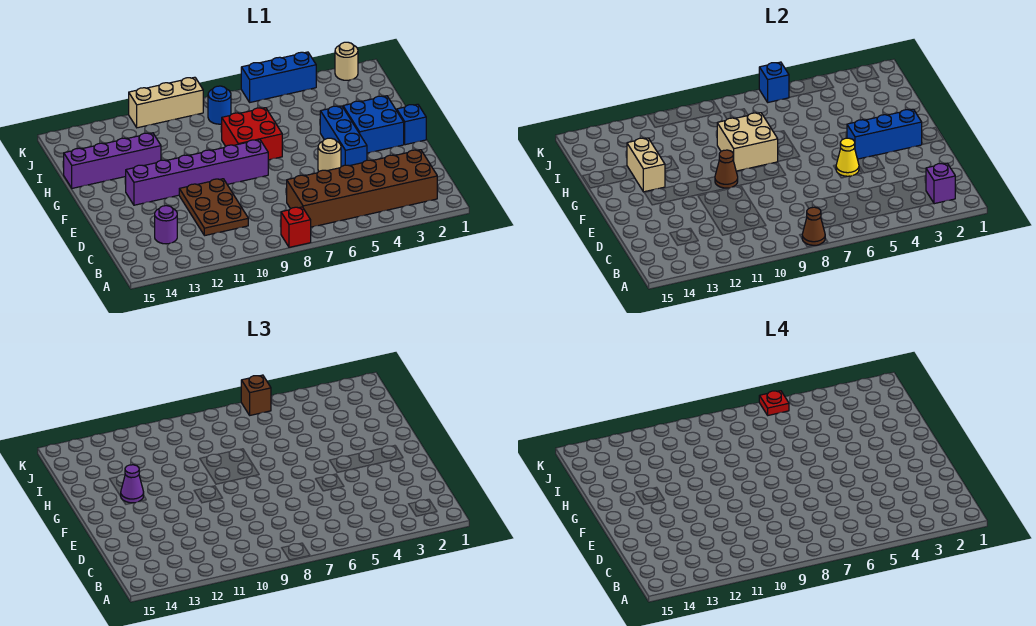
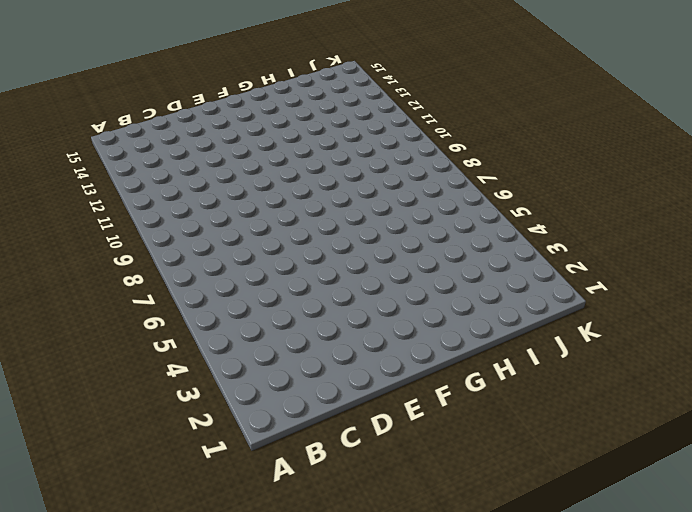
none -> red brick A8 level 1
none -> brown brick B2:C7 level 1
none -> brown plate C10:E11 level 1

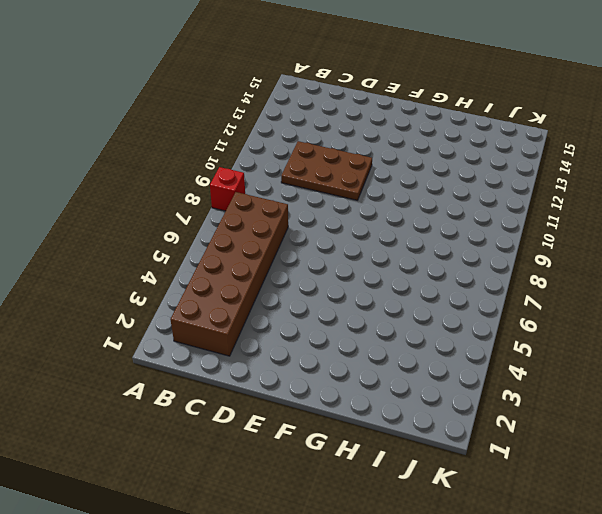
none -> purple round brick C13 level 1
none -> blue brick E4:G4 level 1
none -> tan round brick E5 level 1

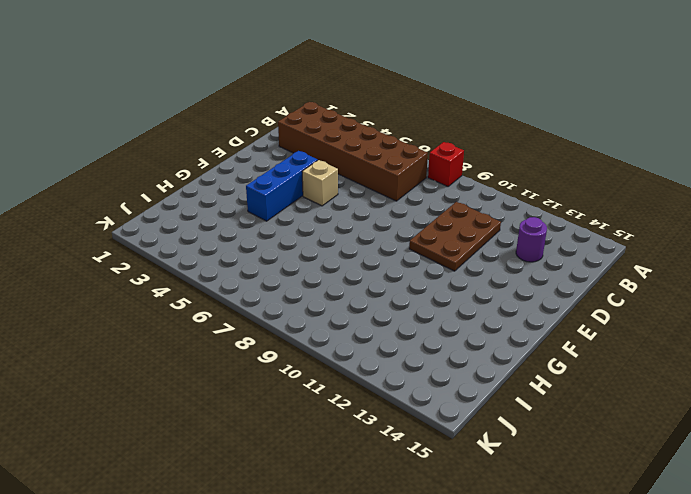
tan brick E5 level 1 -> tan round brick E5 level 1
none -> blue brick F1 level 1
none -> blue brick F2:G3 level 1
none -> purple brick F8:F13 level 1

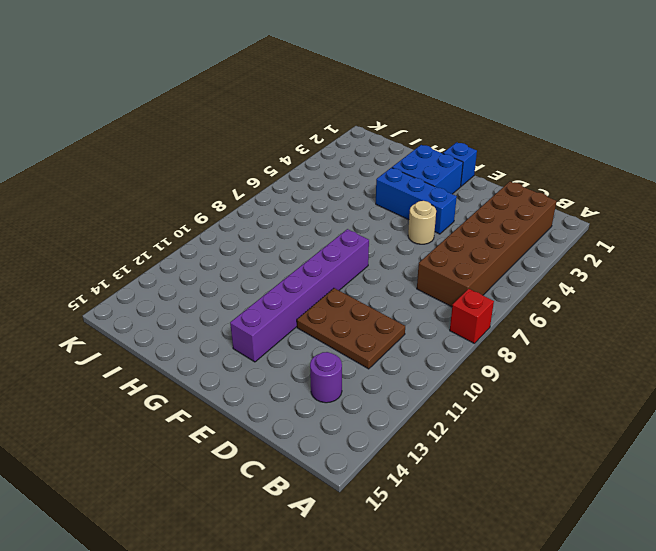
none -> red brick G7:H8 level 1
none -> purple brick H12:H15 level 1
none -> blue round brick J8 level 1

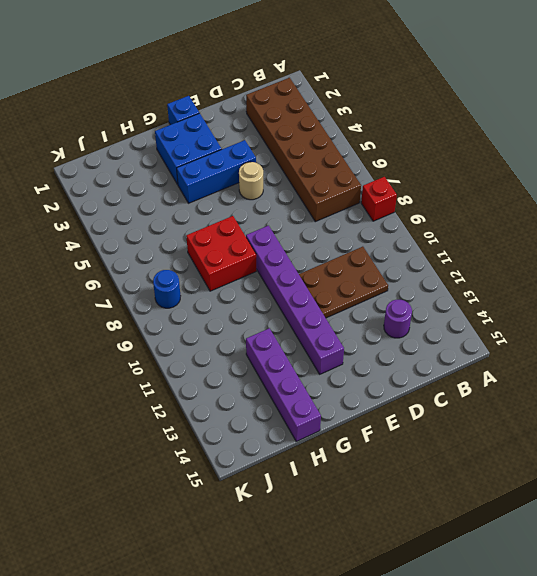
none -> tan round brick K2 level 1
none -> blue brick K4:K6 level 1
none -> tan brick K9:K11 level 1

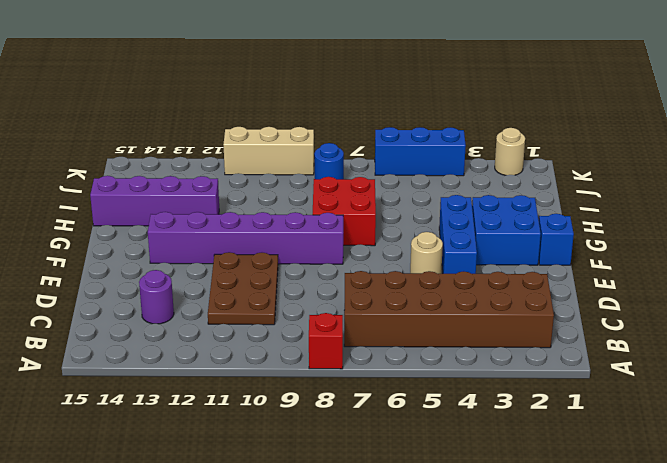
none -> brown cone A8 level 2
none -> purple brick B2 level 2
none -> yellow cone E5 level 2

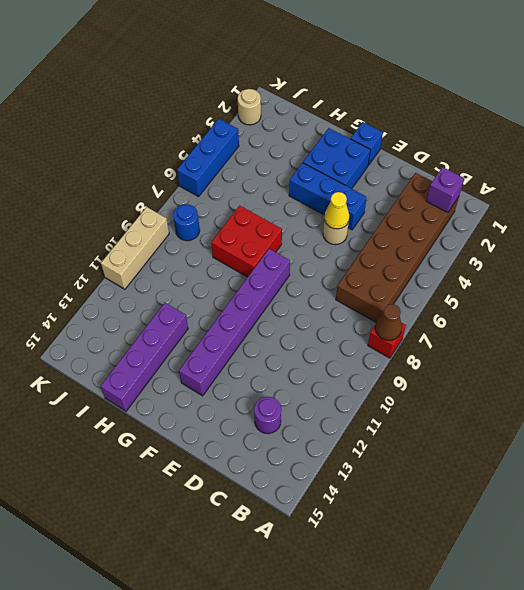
none -> brown plate C10:E11 level 1
none -> blue brick F2:F4 level 2
none -> brown cone F10 level 2

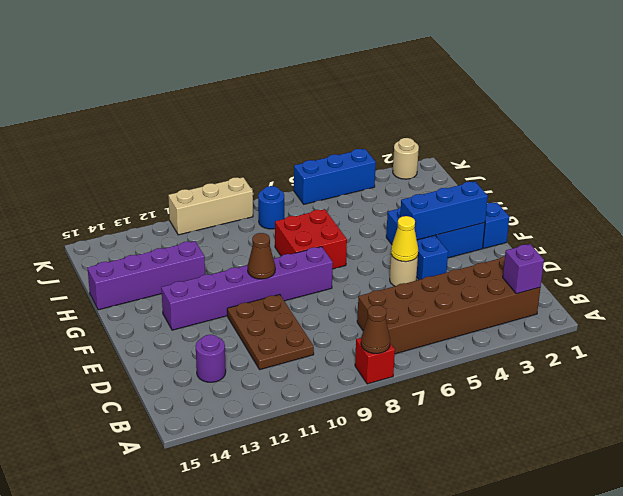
none -> tan brick G8:H9 level 2
none -> tan brick G13:H13 level 2
none -> blue brick K6 level 2

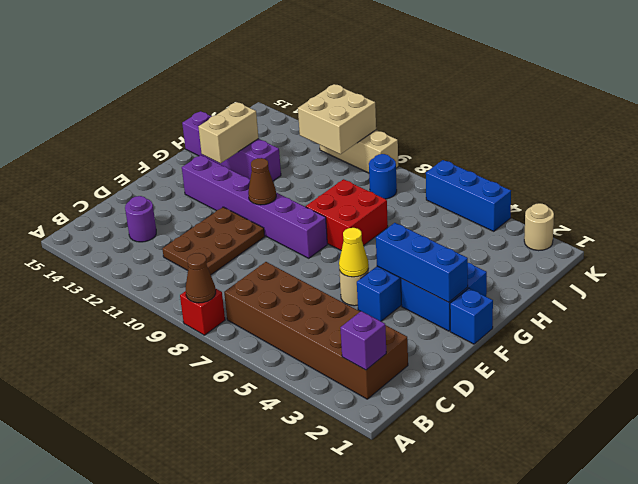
tan brick J10:K11 level 2 -> tan brick G8:H9 level 2
none -> blue brick K6 level 2
none -> purple cone G13 level 3
none -> brown brick K6 level 3

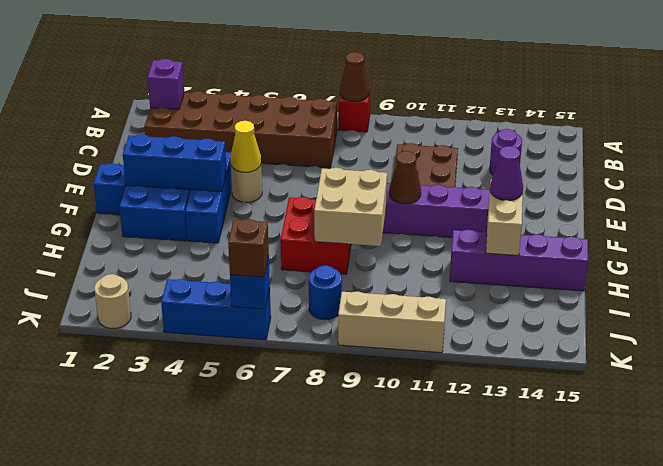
none -> red plate K6 level 4

